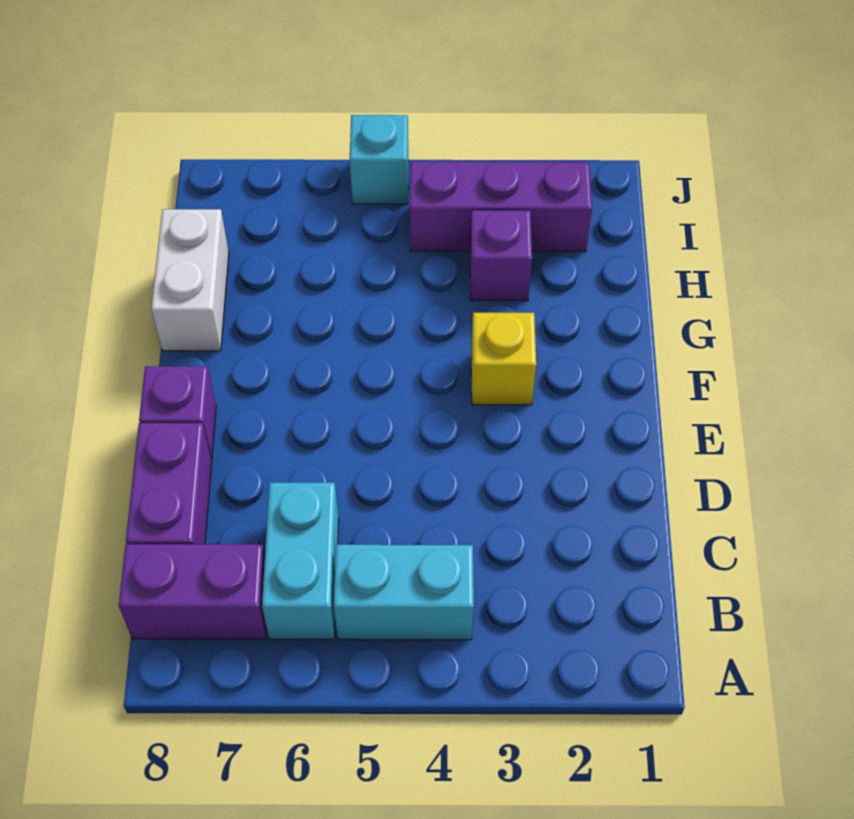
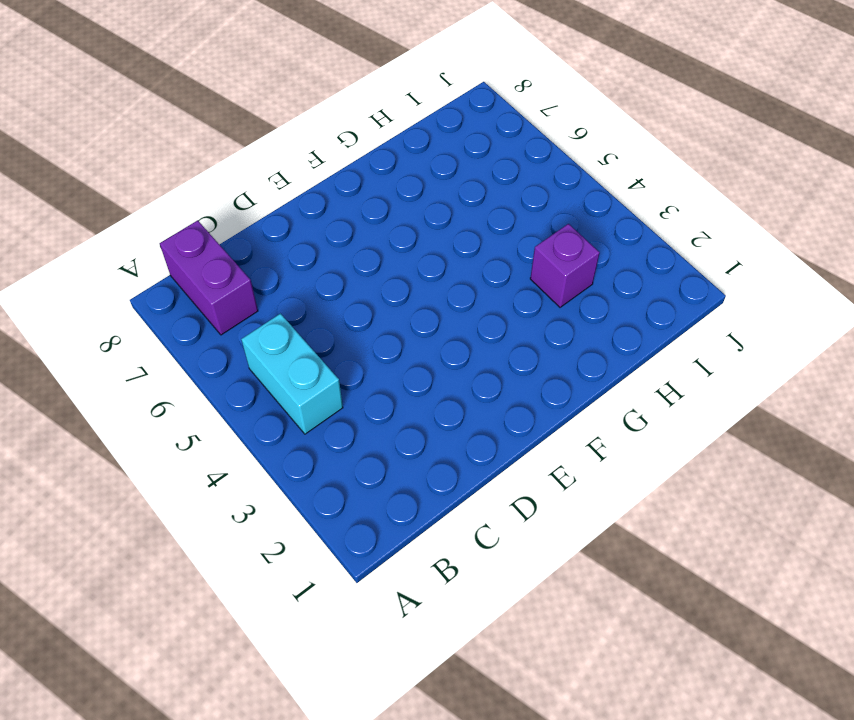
none -> cyan brick B6:C6 level 1
none -> purple brick C8:D8 level 1

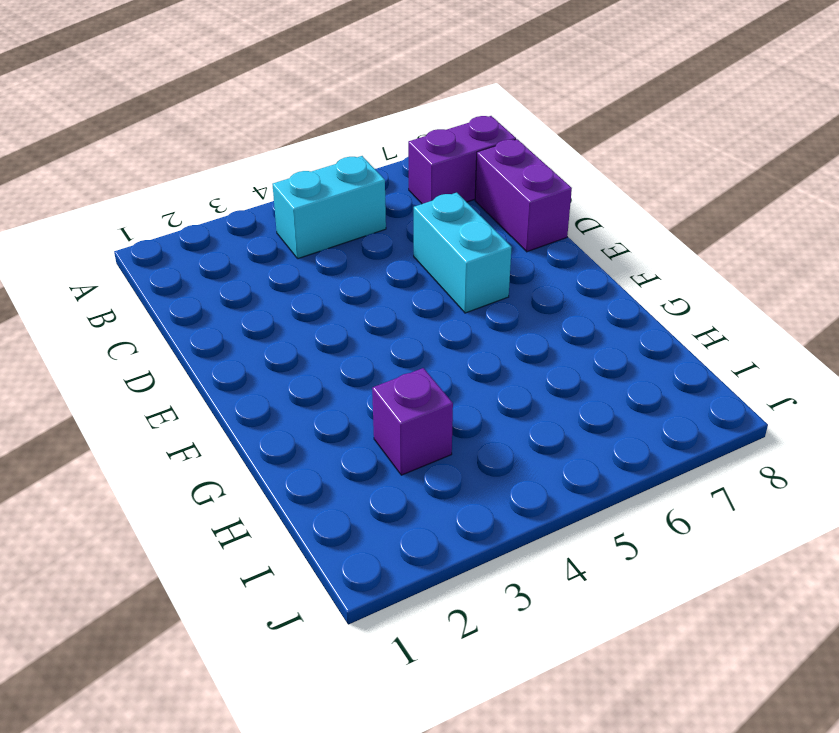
cyan brick D6:E6 level 1 -> cyan brick B6:C6 level 1
none -> purple brick E8 level 1
none -> yellow brick F3 level 1

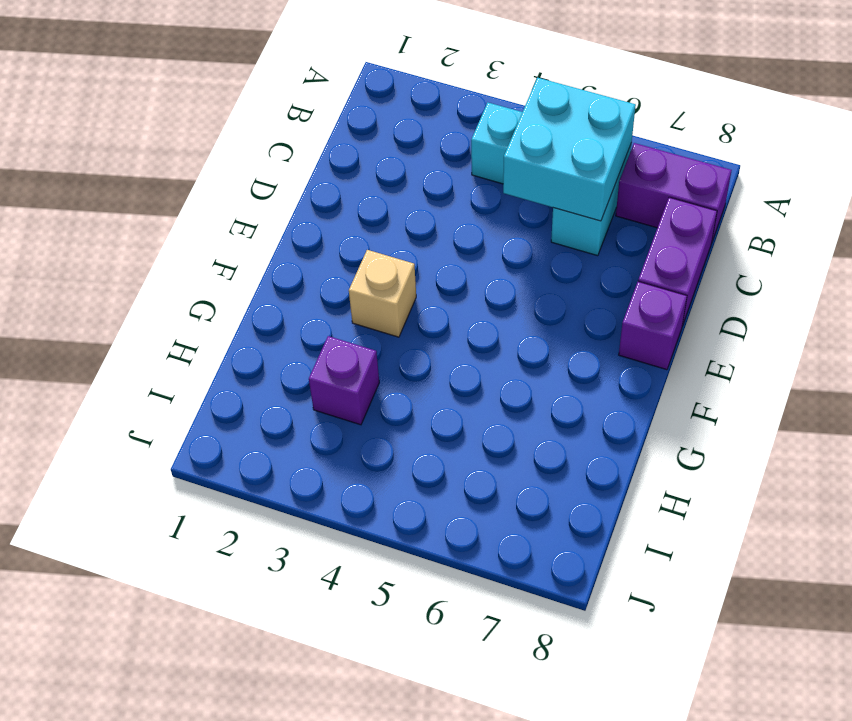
cyan brick B5:C6 level 2 -> none
tan brick F3 level 1 -> yellow brick F3 level 1
none -> white brick G8:H8 level 1
none -> purple brick I2:I4 level 1

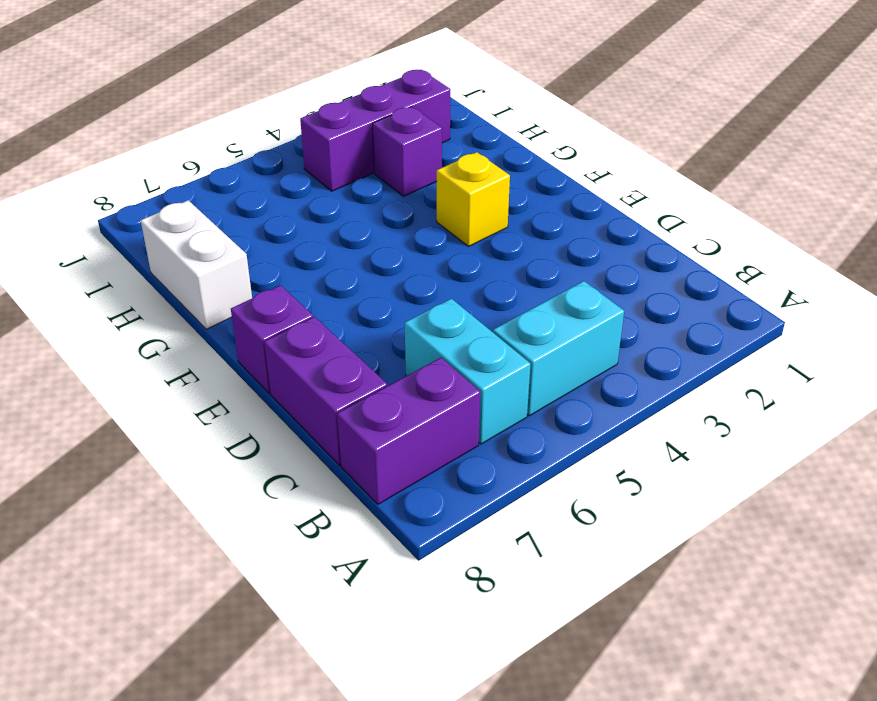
none -> cyan brick J5 level 1

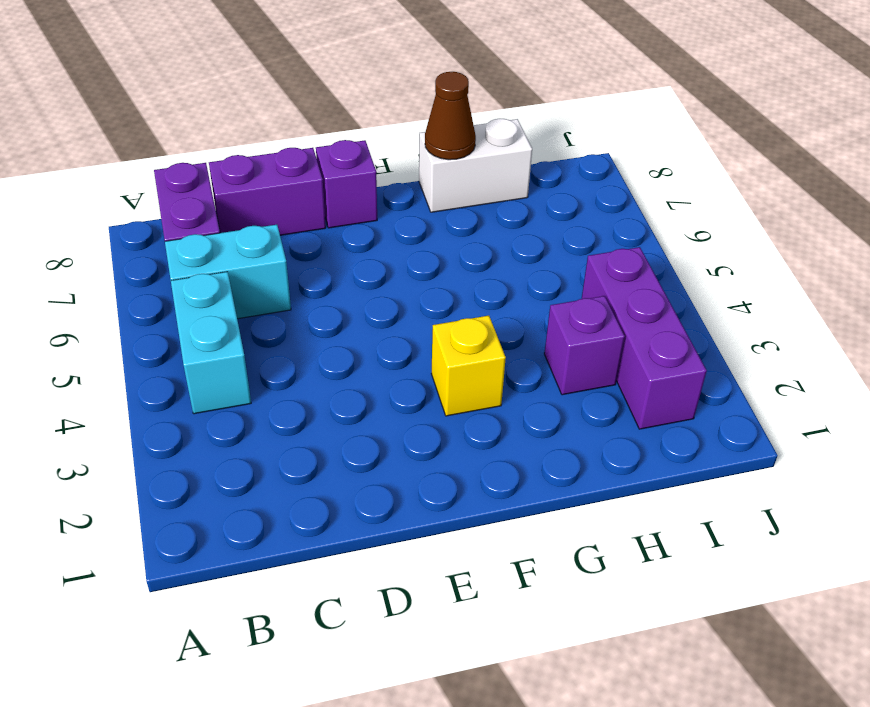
brown cone G8 level 2 -> none
none -> cyan brick J5 level 1

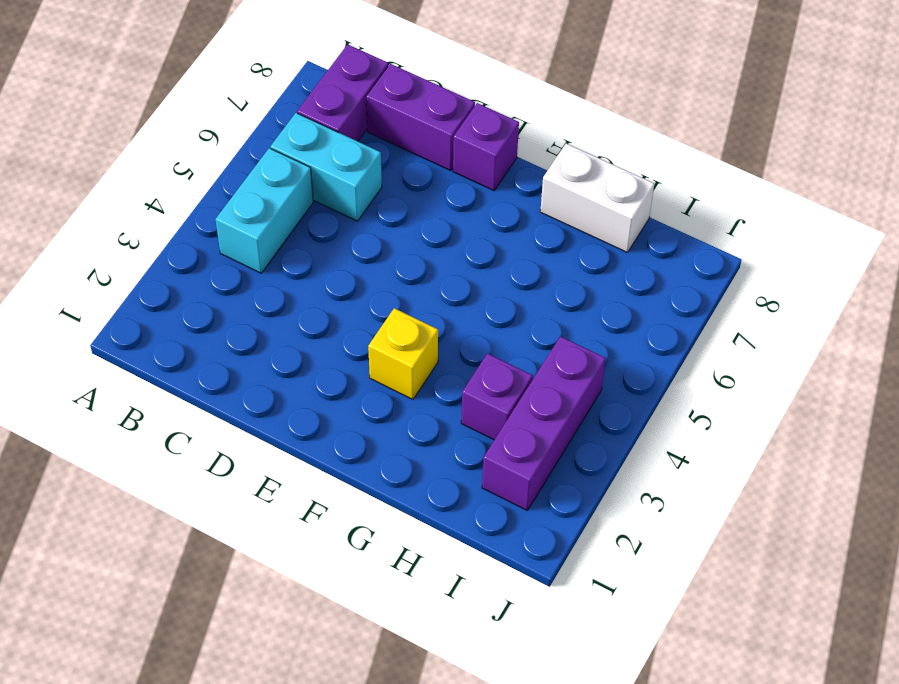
none -> cyan brick J5 level 1

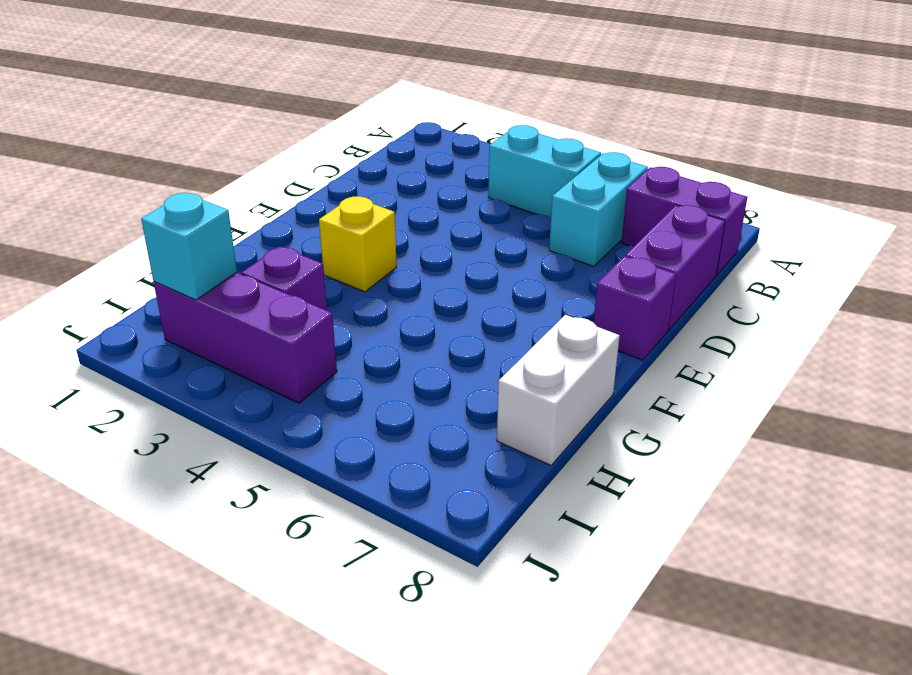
cyan brick I2 level 2 -> cyan brick J5 level 1

